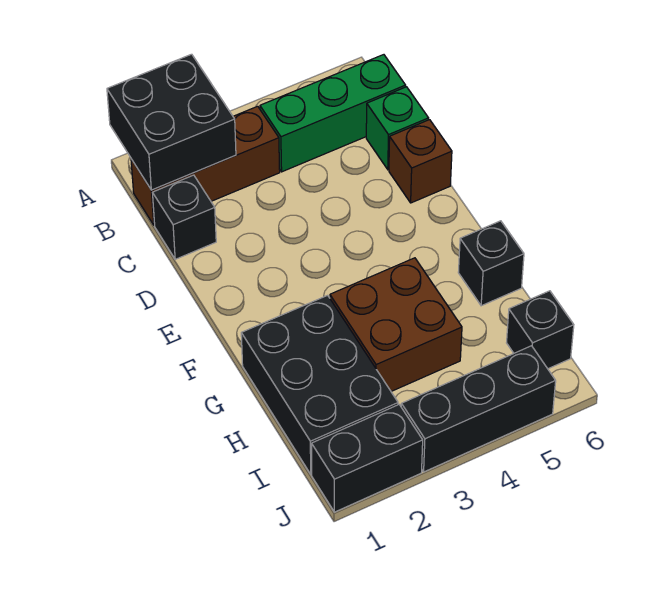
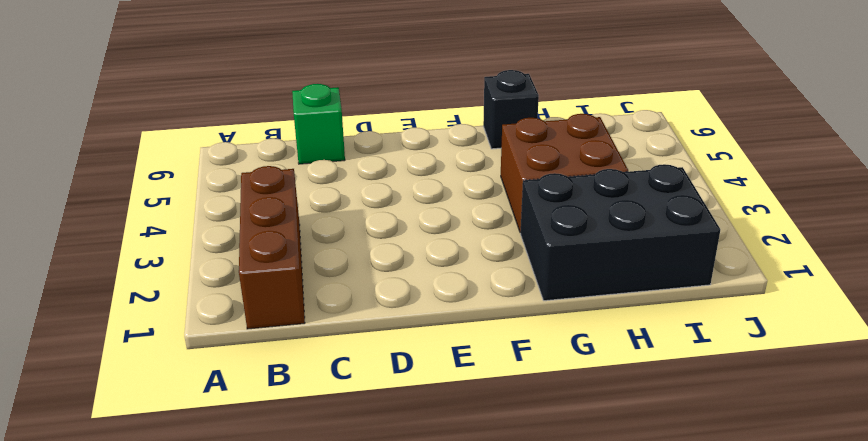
none -> green brick B4:B6 level 1
none -> black brick C1 level 1
none -> brown brick D6 level 1

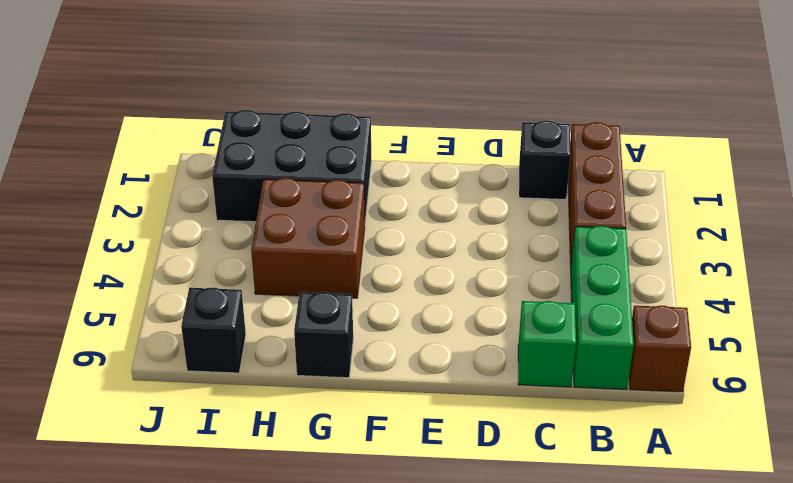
brown brick A6 level 1 -> brown brick D6 level 1
none -> black brick J1:J2 level 1
none -> black brick J3:J5 level 1
none -> black brick A1:B2 level 2

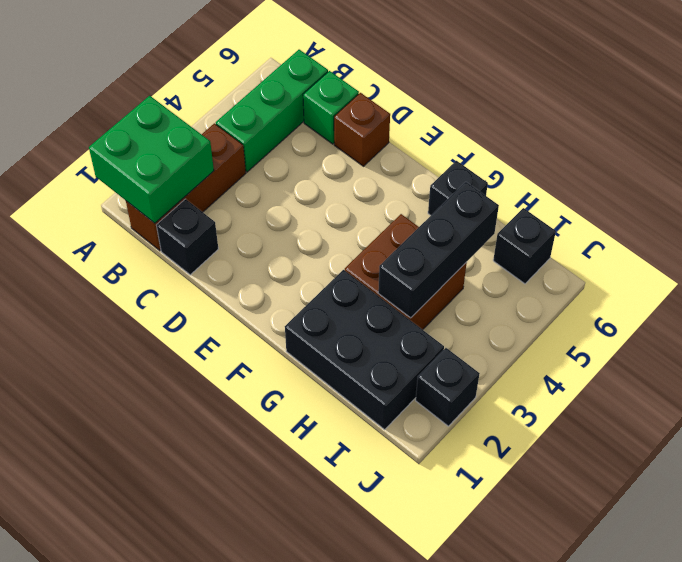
green brick A1:B2 level 2 -> black brick A1:B2 level 2
black brick H3:H5 level 2 -> black brick J3:J5 level 1
black brick J2 level 1 -> black brick J1:J2 level 1

